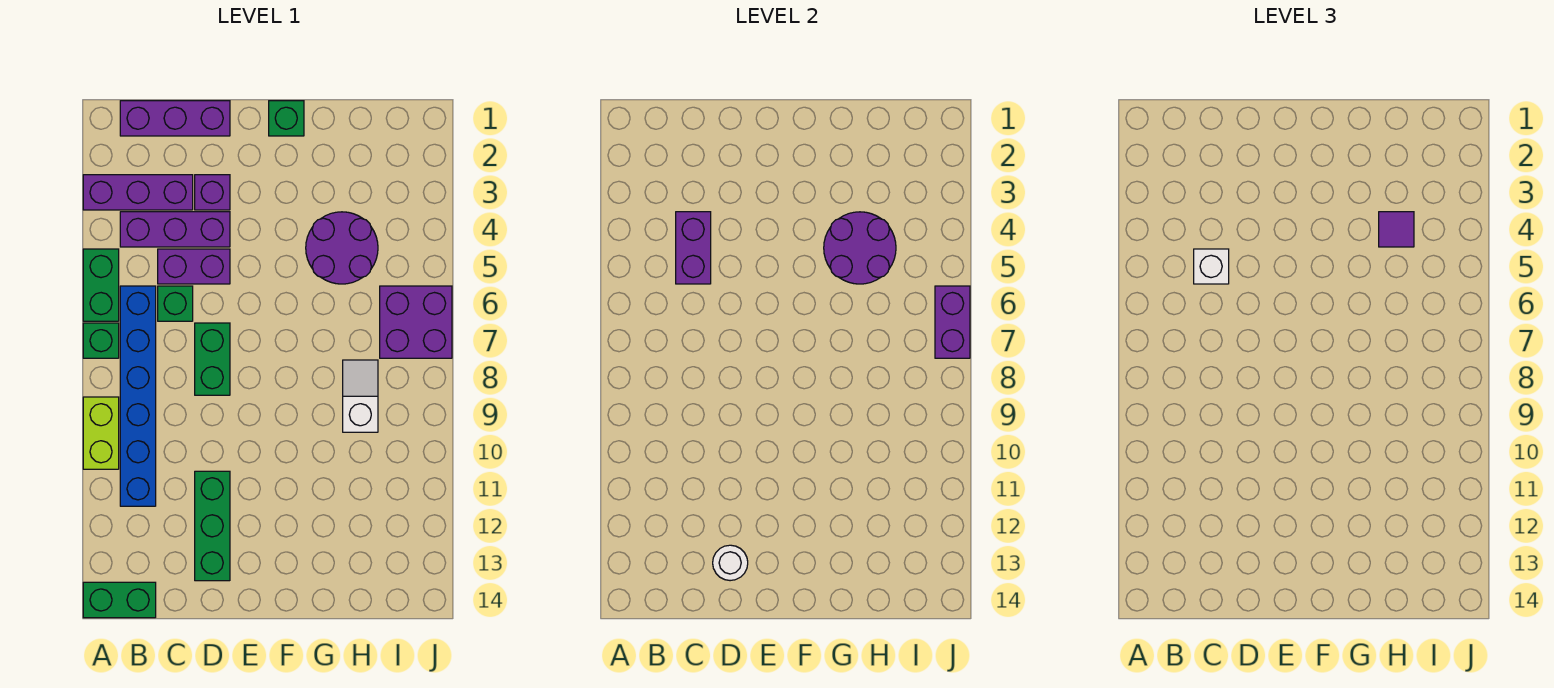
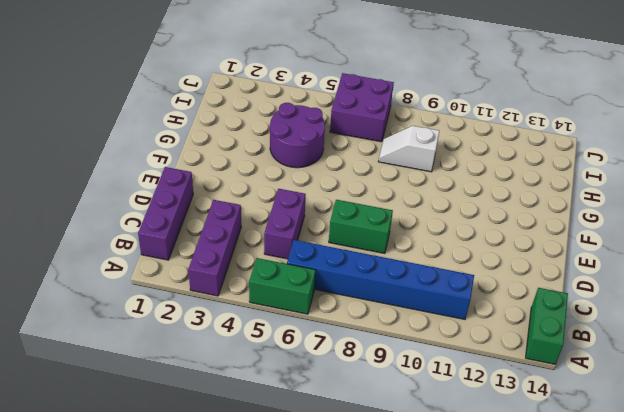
none -> green brick A7 level 1
none -> lime brick A9:A10 level 1
none -> purple brick B4:D4 level 1

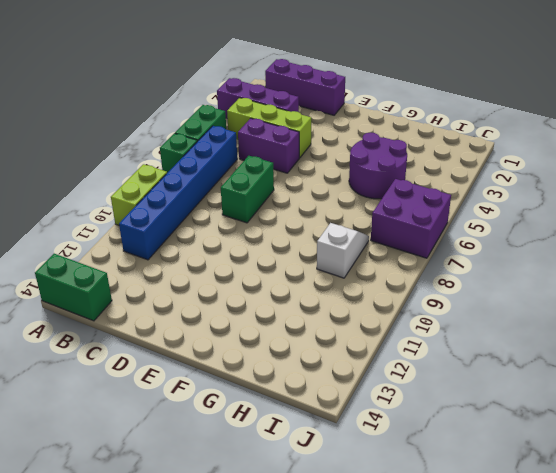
lime brick B4:D4 level 1 -> purple brick B4:D4 level 1
none -> green brick C6 level 1
none -> purple brick D3 level 1
none -> green brick D11:D13 level 1

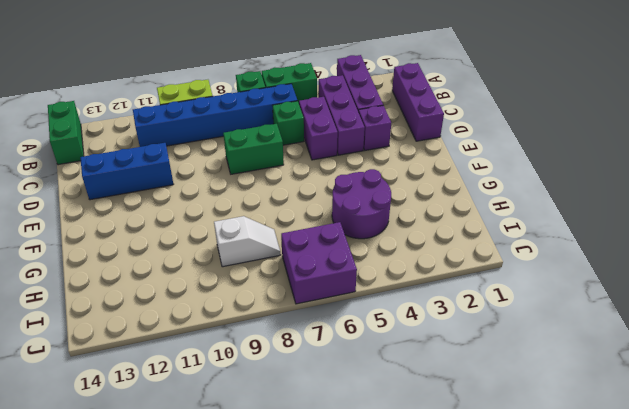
blue brick D11:D13 level 1 -> green brick D11:D13 level 1
none -> green brick F1 level 1
none -> purple brick C4:C5 level 2
none -> white round brick D13 level 2

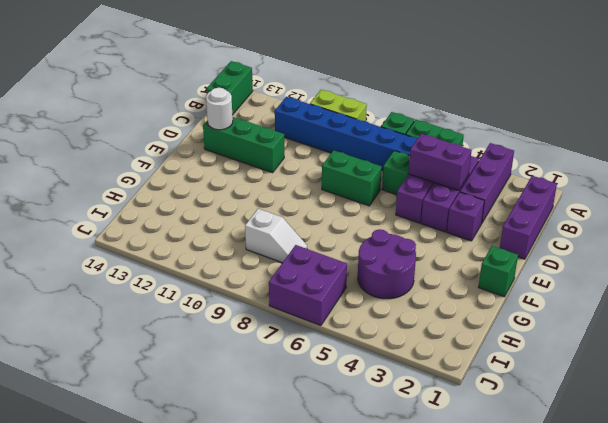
none -> purple round brick G4:H5 level 2
none -> purple brick J6:J7 level 2
none -> white brick C5 level 3

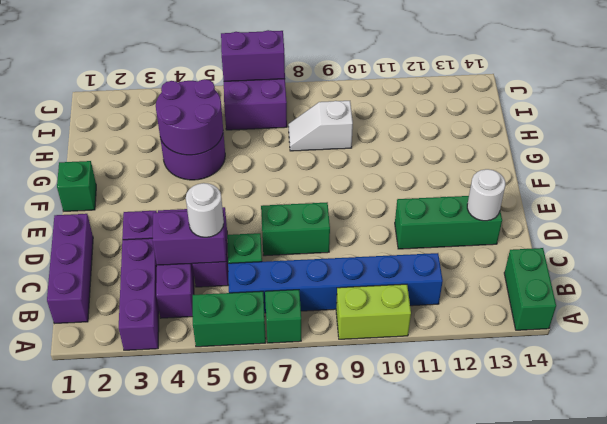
white round brick C5 level 3 -> white brick C5 level 3
none -> purple tile H4 level 3

